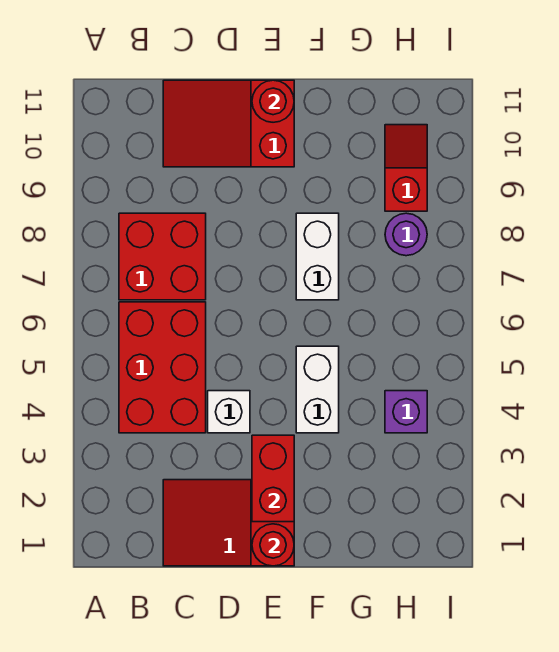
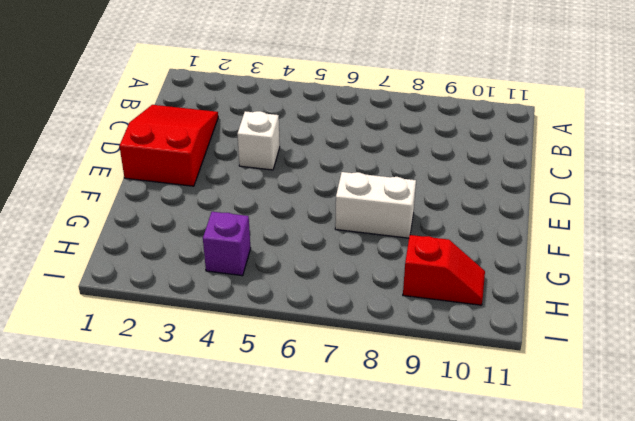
none -> red brick B4:C6 level 1
none -> red brick B7:C8 level 1
none -> red slope C10:E11 level 1 top E

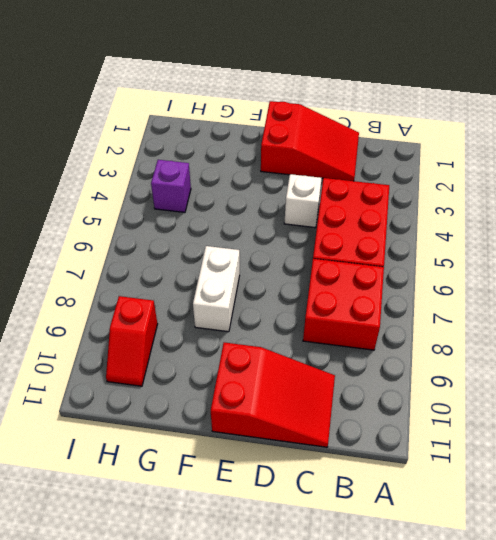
none -> white brick F4:F5 level 1
none -> purple round brick H8 level 1
none -> red round brick E1 level 2

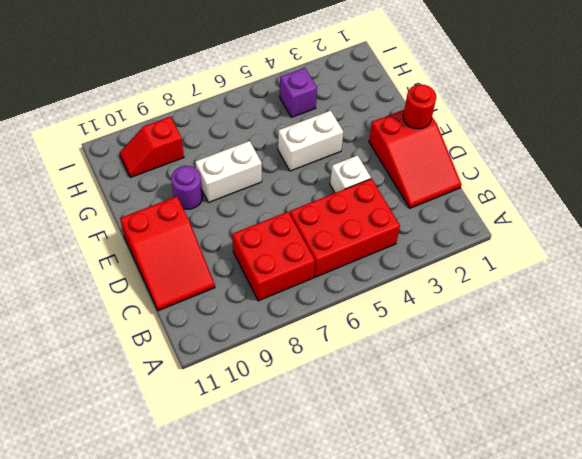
purple round brick F9 level 1 -> purple round brick H8 level 1
none -> red brick E2:E3 level 2
none -> red round brick E11 level 2

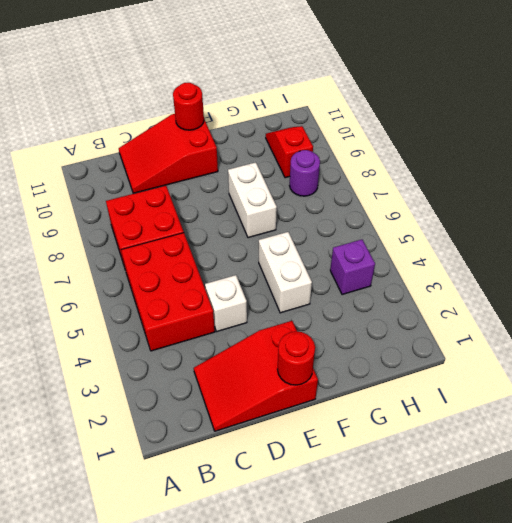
none -> red brick E2:E3 level 2

